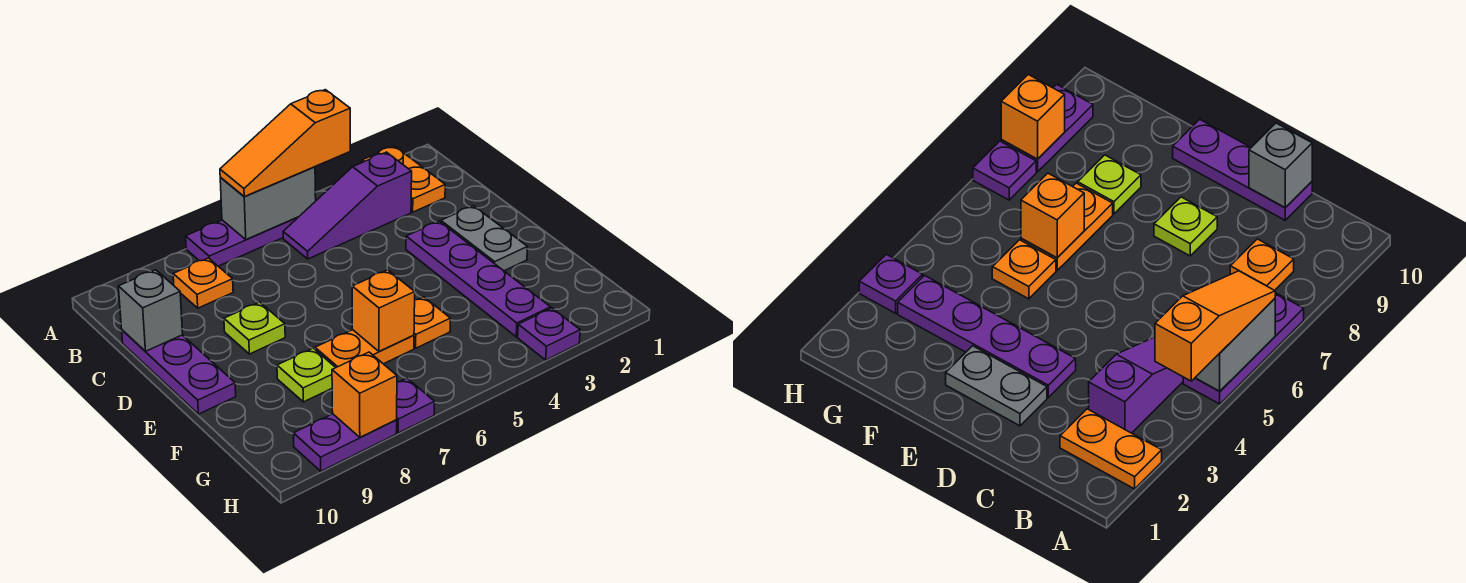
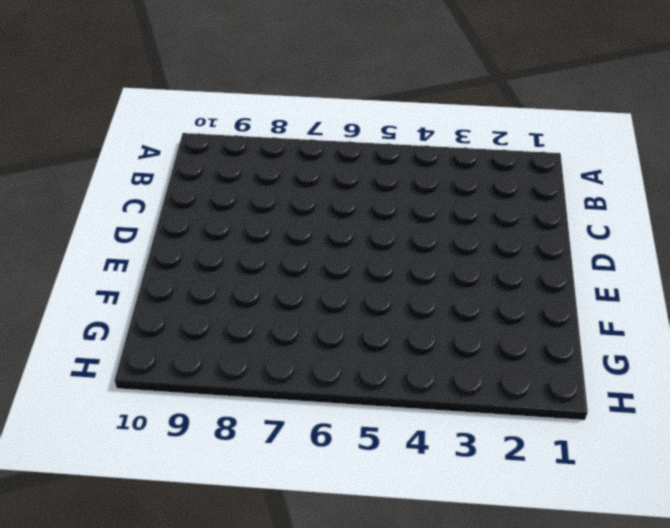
none -> orange plate A2:B2 level 1
none -> purple plate A5:A7 level 1
none -> purple slope B3:B5 level 1 top 3

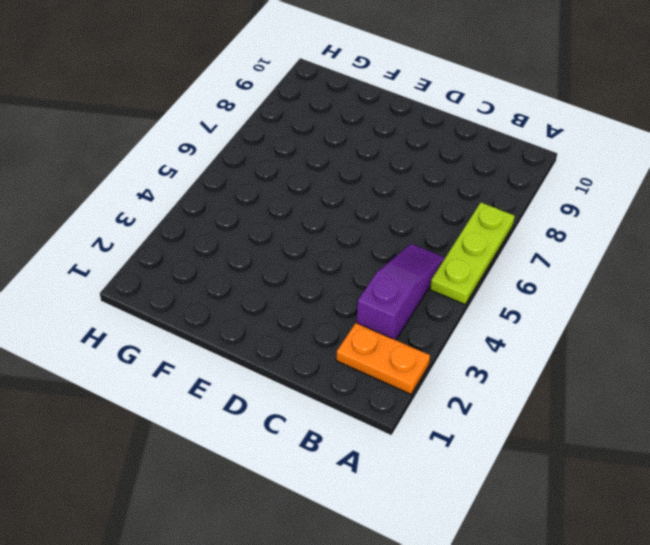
lime plate A5:A7 level 1 -> purple plate A5:A7 level 1
none -> orange plate B8 level 1
none -> purple plate C10:E10 level 1
none -> grey plate D2:E2 level 1

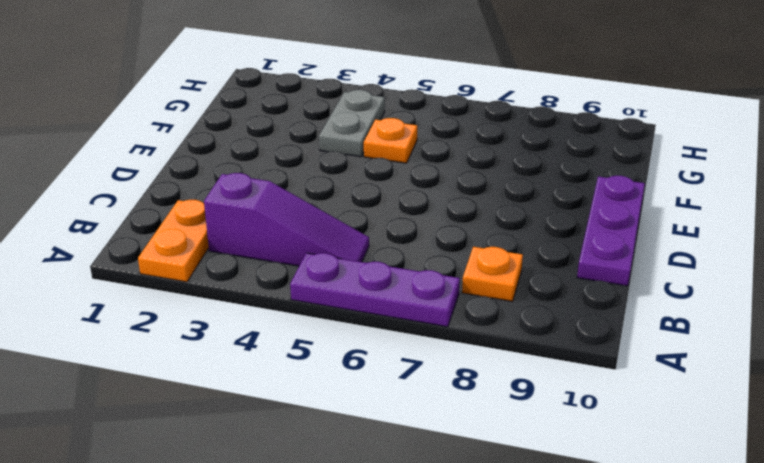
grey plate F4:G4 level 1 -> grey plate D2:E2 level 1
none -> purple plate D3:G3 level 1
none -> lime plate D8 level 1
none -> orange plate F6:F7 level 1

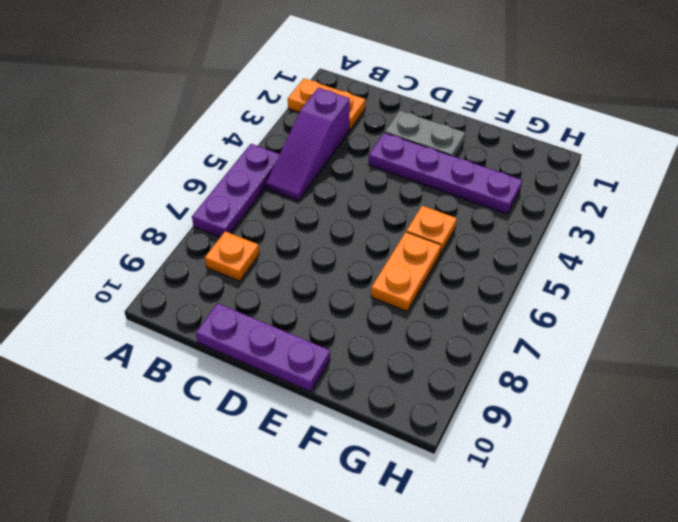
none -> lime plate D8 level 1
none -> lime plate F8 level 1
none -> purple plate H3 level 1

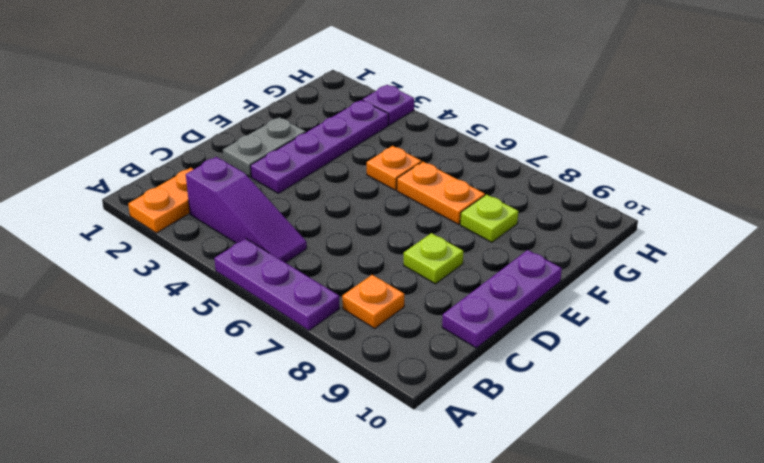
none -> purple plate H7 level 1
none -> purple plate H8:H9 level 1
none -> grey brick A5:A6 level 2

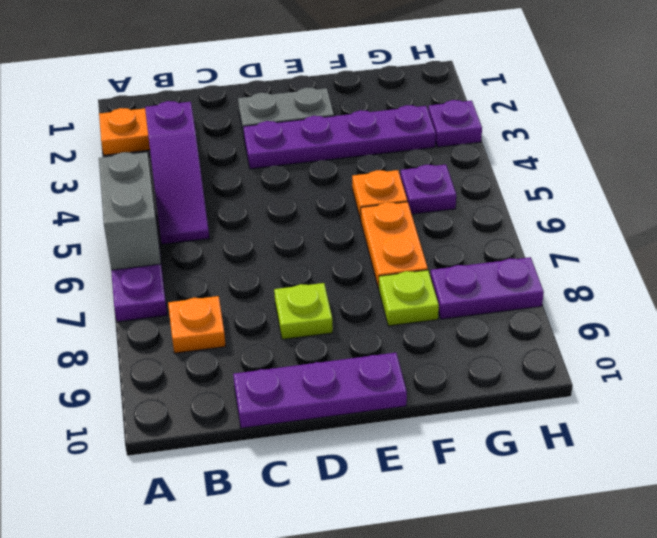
purple plate G5 level 1 -> purple plate H7 level 1
purple plate G8:H8 level 1 -> purple plate H8:H9 level 1
none -> grey brick C10 level 2
none -> orange brick F6 level 2
none -> orange brick H8 level 2

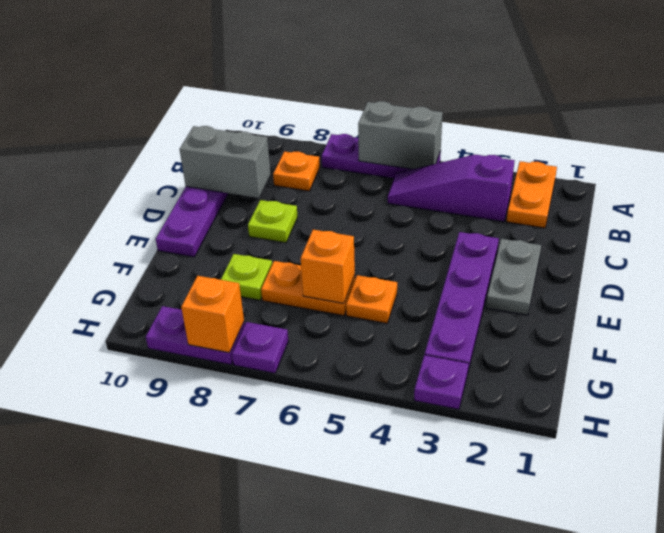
grey brick C9:C10 level 2 -> grey brick C10 level 2
none -> orange slope A4:A6 level 3 top 4

